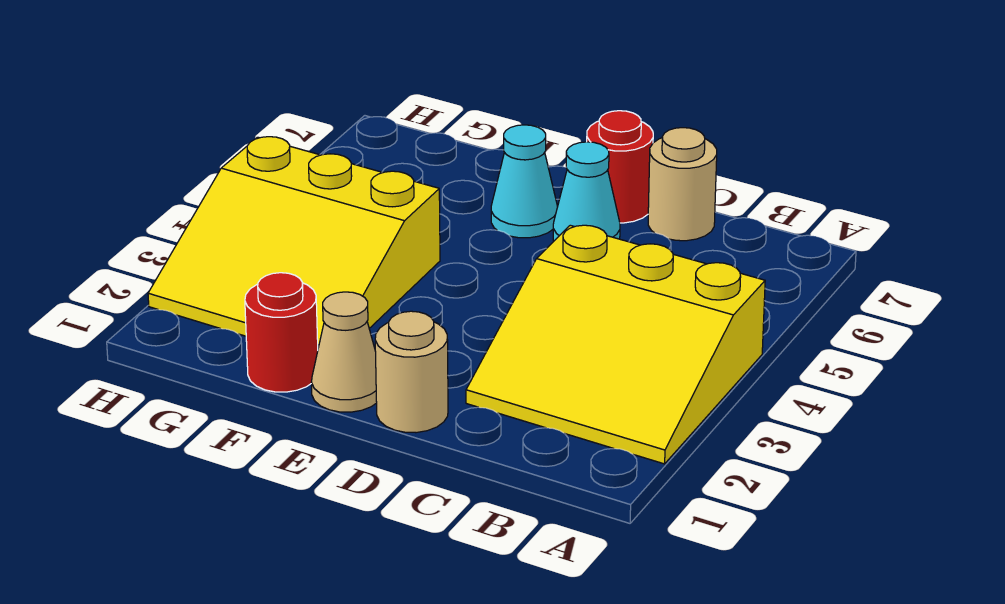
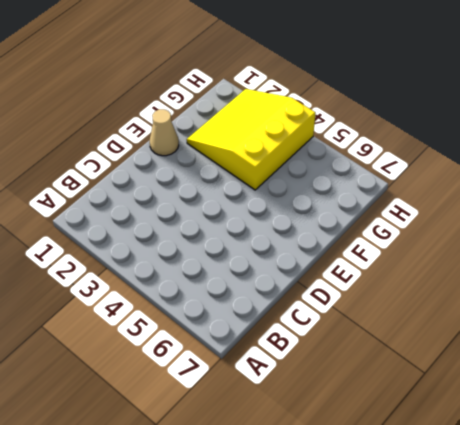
none -> yellow slope A2:C4 level 1 top 4
none -> tan round brick C7 level 1

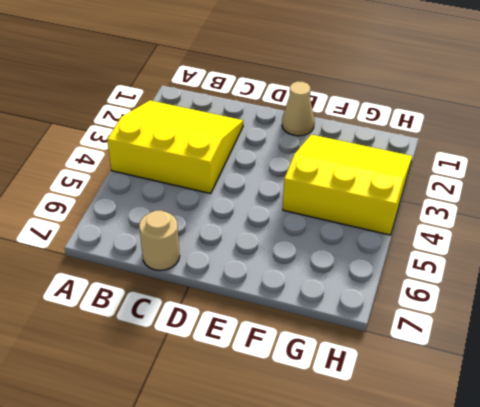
none -> tan round brick D1 level 1
none -> cyan cone D6 level 1

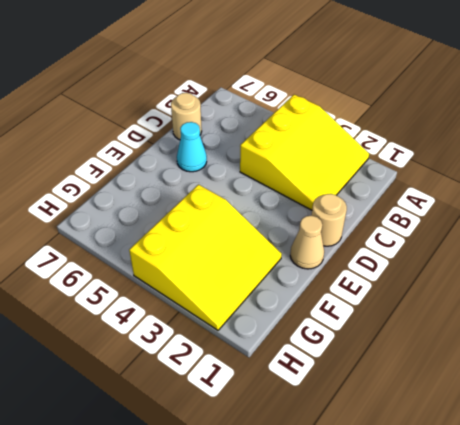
none -> red round brick D7 level 1
none -> cyan cone E6 level 1

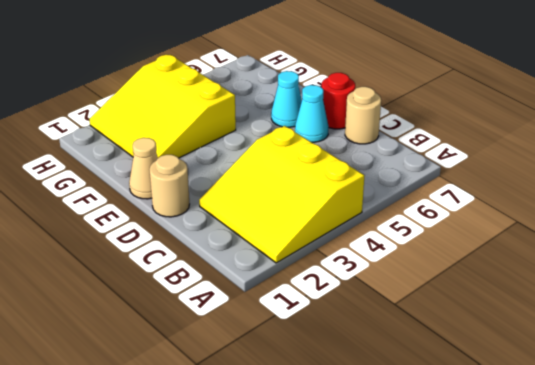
none -> red round brick F1 level 1

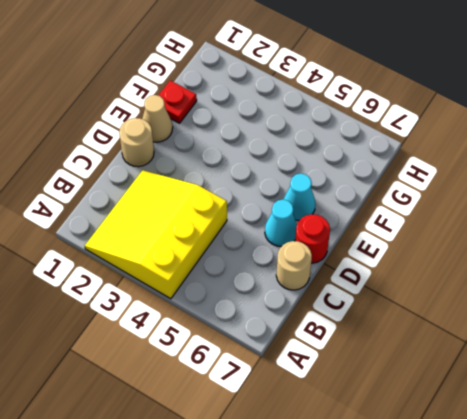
red plate F1 level 1 -> red round brick F1 level 1
none -> yellow slope F2:H4 level 1 top 4

